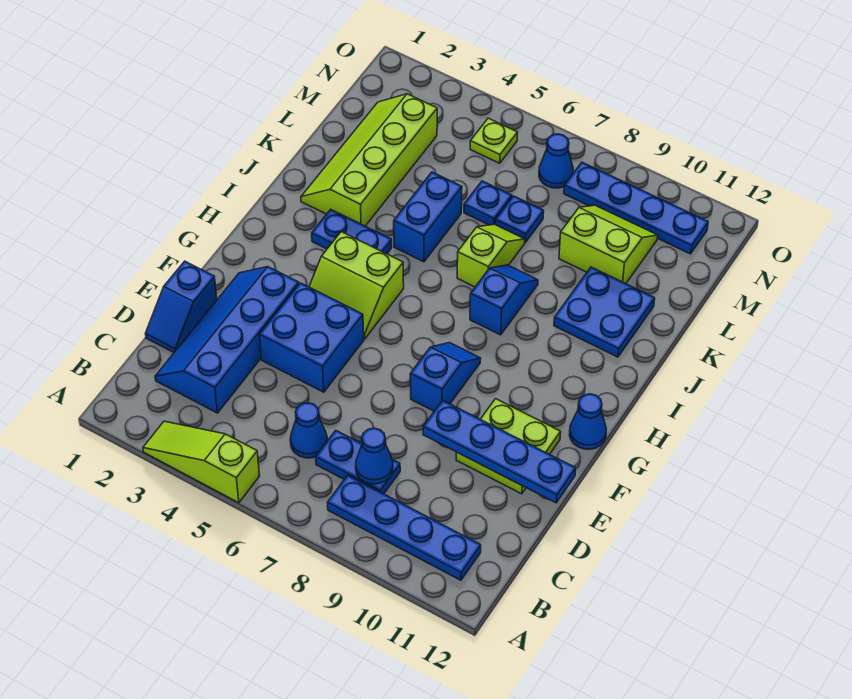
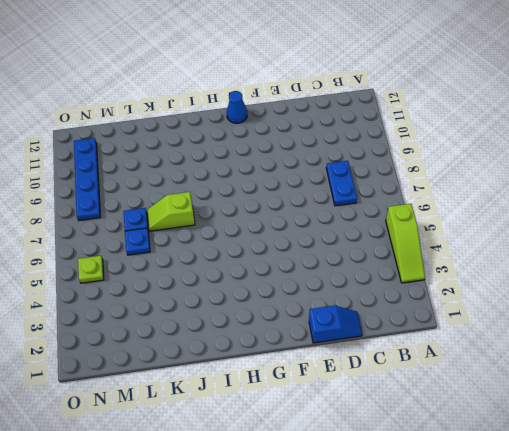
none -> blue plate B8:B11 level 1
none -> blue slope C2:F3 level 1 top 3
none -> blue cone C6 level 1

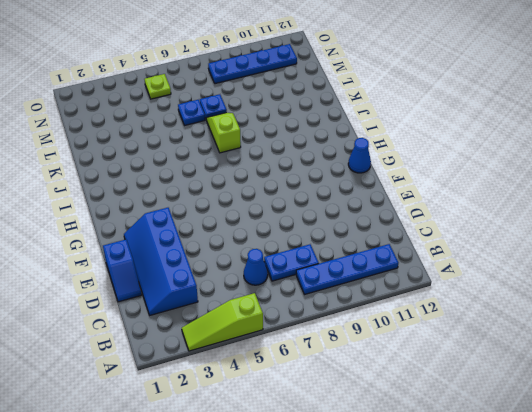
none -> blue brick E4:F5 level 1
none -> lime plate E10:F11 level 1
none -> blue slope F8:G8 level 1 top F

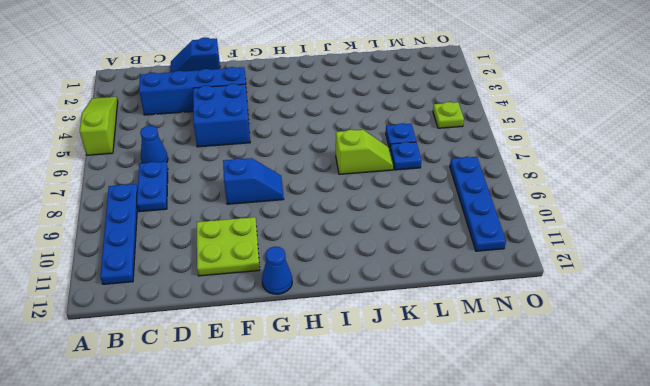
none -> lime slope G4:H5 level 1 top H
none -> blue plate I3:I4 level 1
none -> blue slope I8:J8 level 1 top I

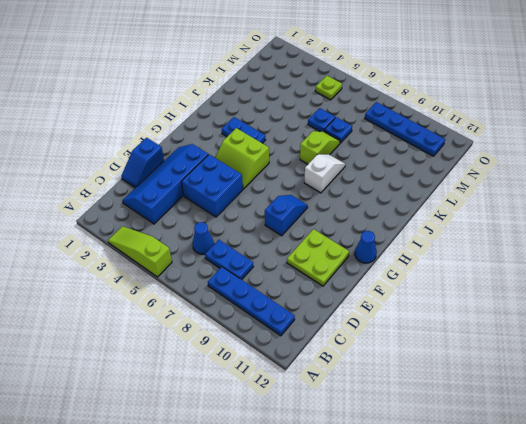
white slope I8:J8 level 1 top I -> blue slope I8:J8 level 1 top I
none -> lime slope J2:M3 level 1 top 3
none -> blue brick J5:K5 level 1
none -> blue plate J10:K11 level 1

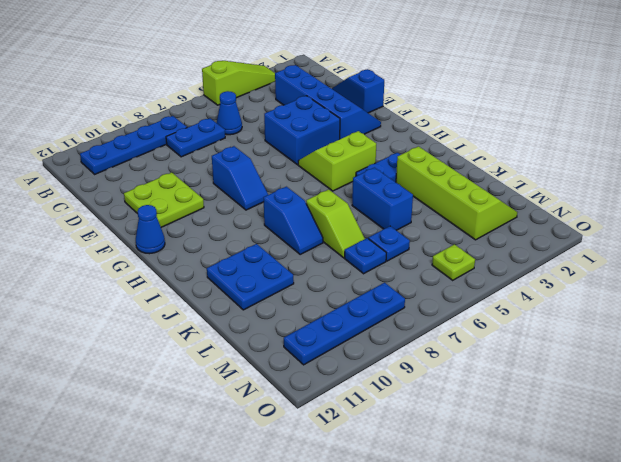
none -> lime slope L9:M10 level 1 top L
none -> blue cone N7 level 1
none -> blue cone C8 level 2

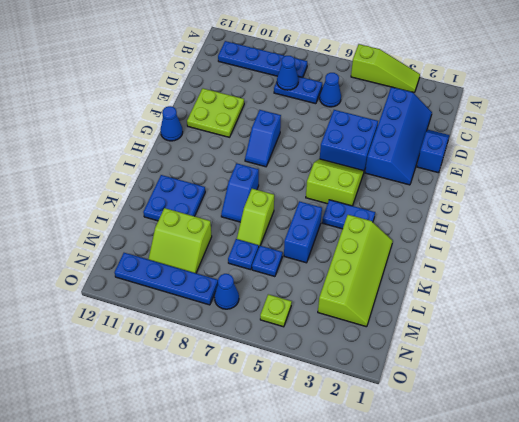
none -> blue plate E9:E12 level 2

